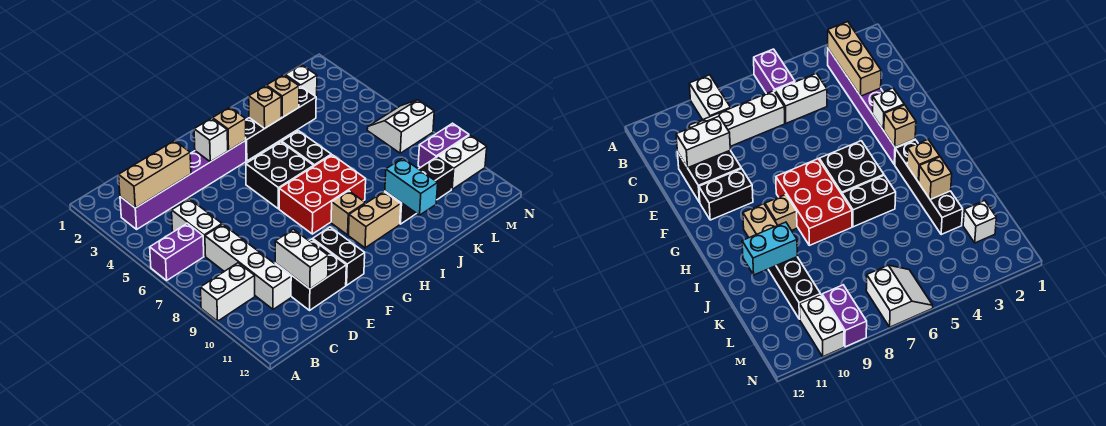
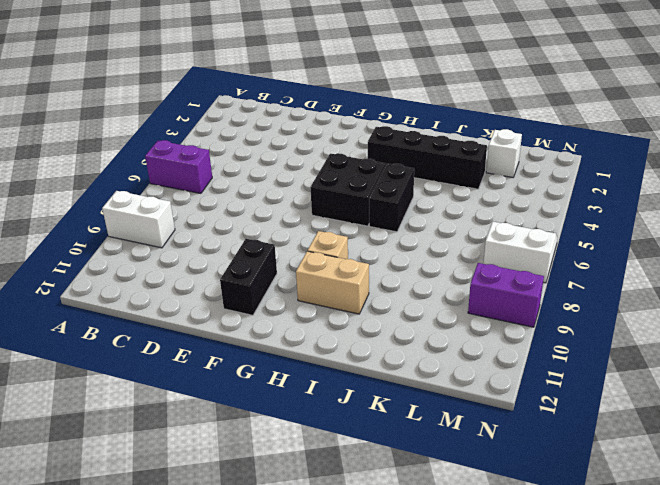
none -> purple brick B3:G3 level 1
none -> white brick C5:C6 level 1
none -> white brick C7:C10 level 1

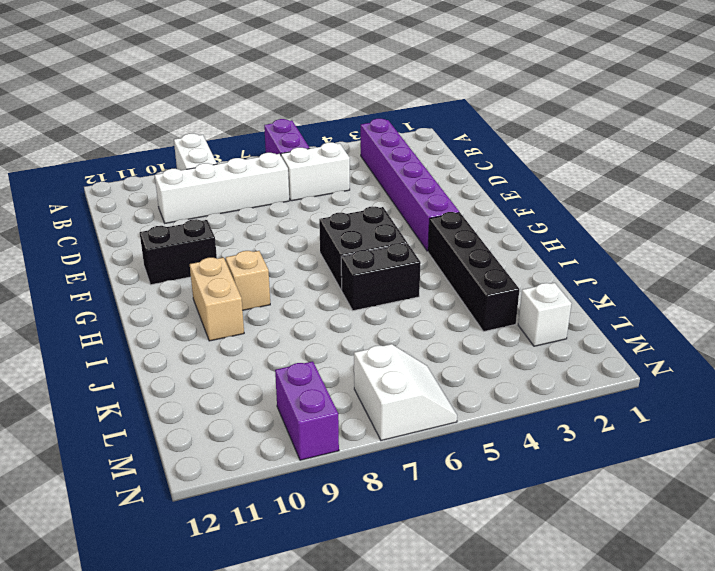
none -> black brick D10:E11 level 1
none -> red brick G7:I8 level 1
none -> black brick J10:L10 level 1

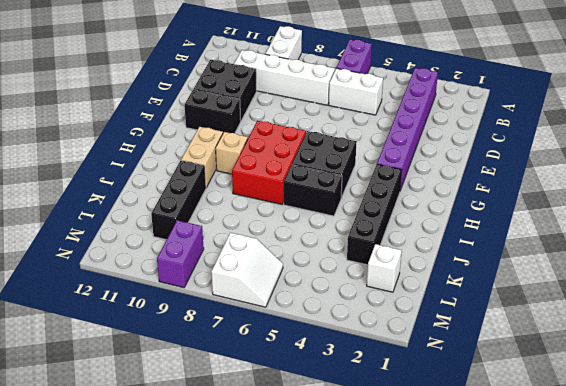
none -> white brick M10:N10 level 1
none -> tan brick B3:D3 level 2
none -> white brick D10:D11 level 2

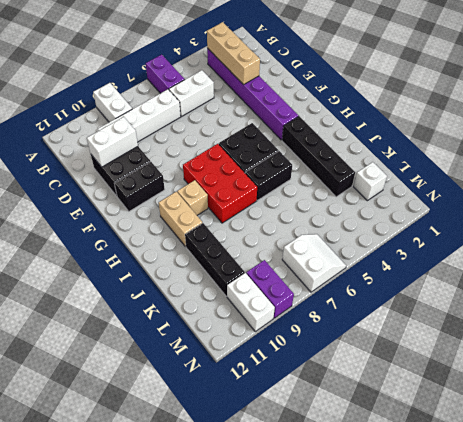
none -> white brick F3 level 2
none -> tan brick G3 level 2
none -> tan brick I3 level 2

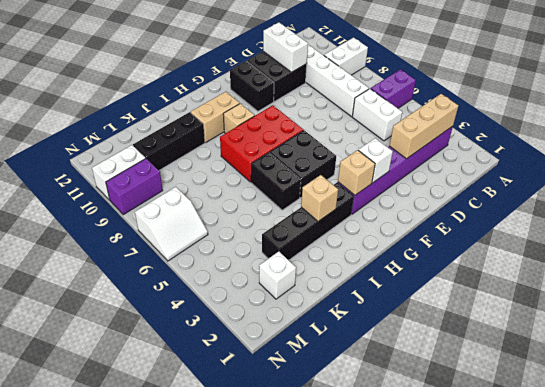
none -> tan brick J3 level 2
none -> cyan brick J10:J11 level 2

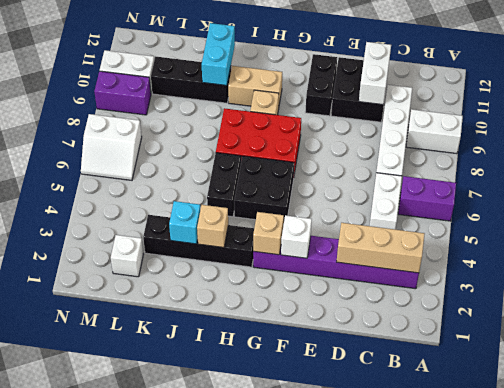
cyan brick J3 level 2 -> tan brick J3 level 2

